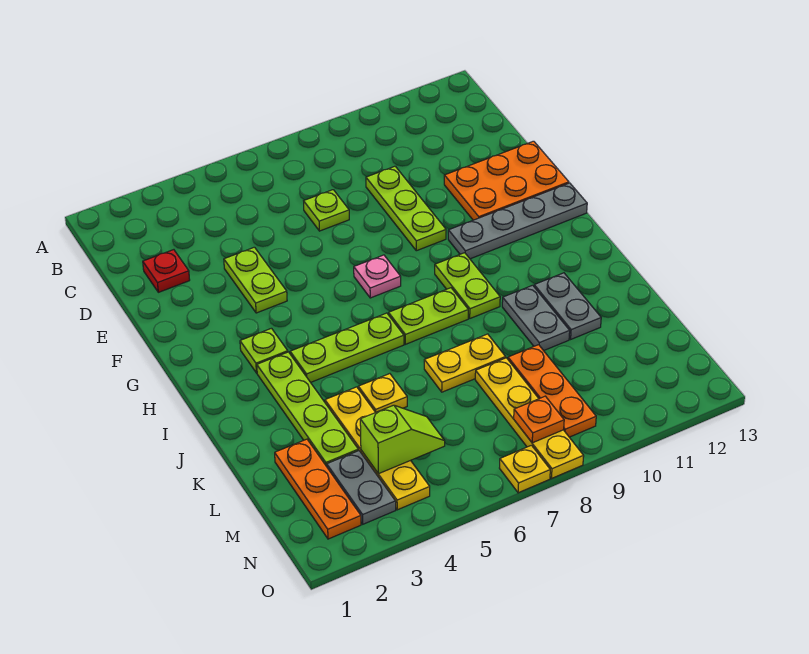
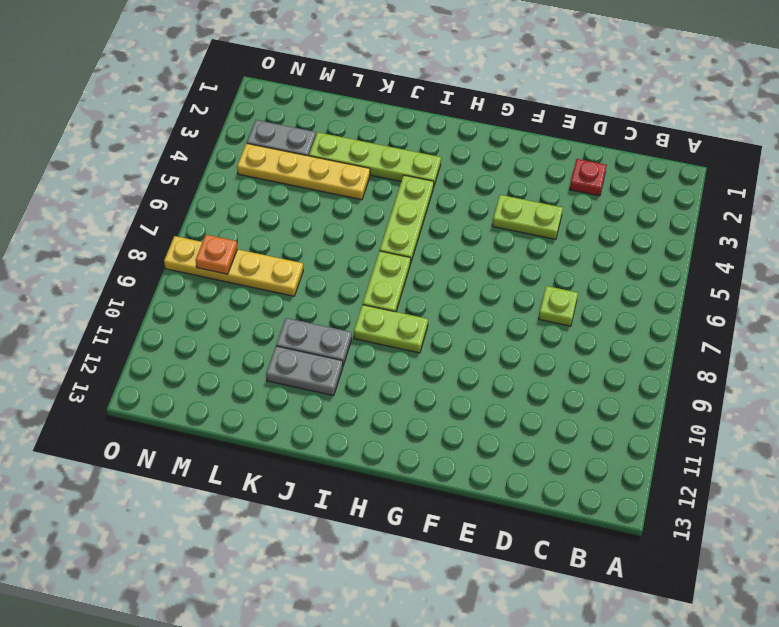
none -> lime plate D9:F9 level 1
none -> orange plate E11:F13 level 1
none -> pink plate G7 level 1

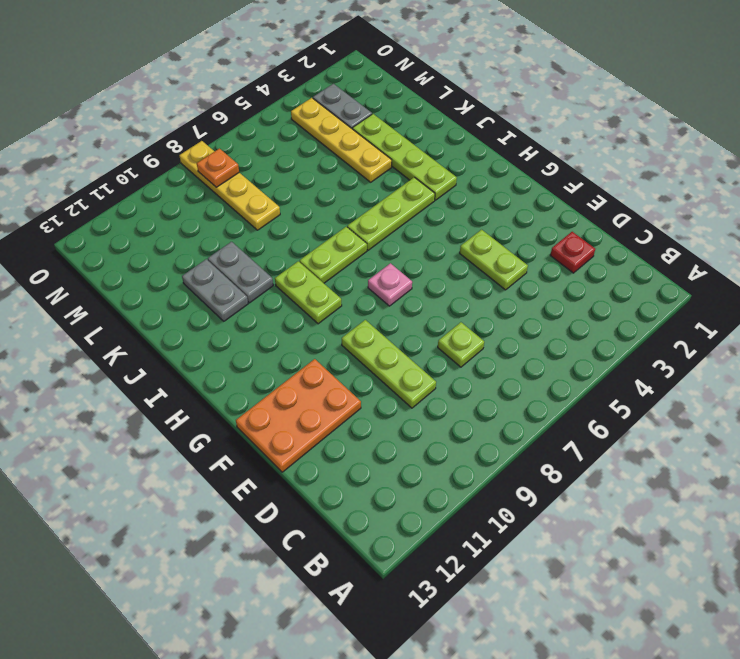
none -> grey plate G10:G13 level 1
none -> lime plate H3 level 1
none -> yellow plate K5 level 1

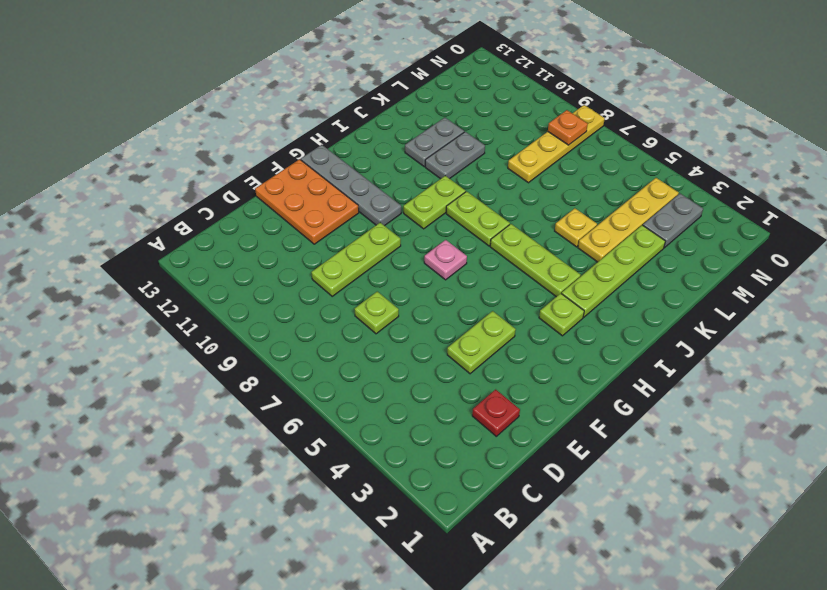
none -> yellow plate K7:K8 level 1
none -> orange plate L2:N2 level 1
none -> orange plate L9:N9 level 1

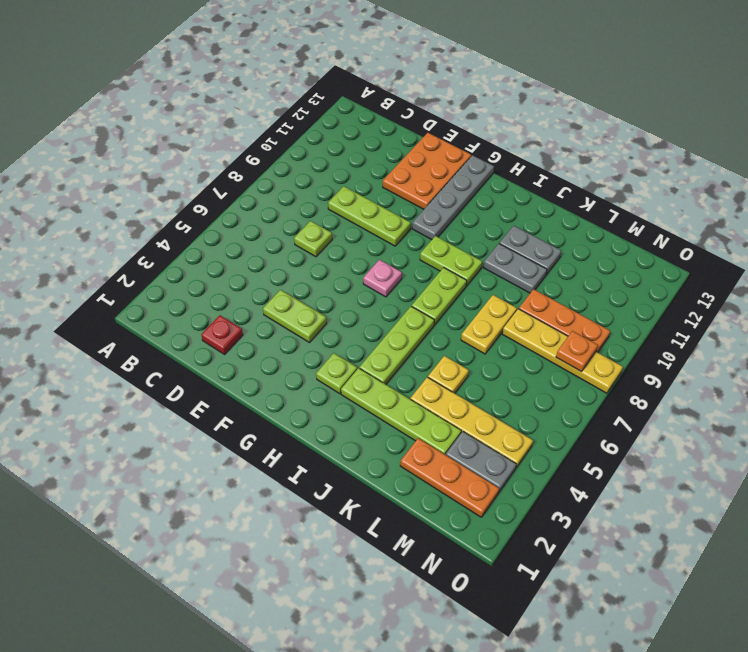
none -> yellow plate O7 level 1
none -> lime slope M4:M5 level 2 top 4

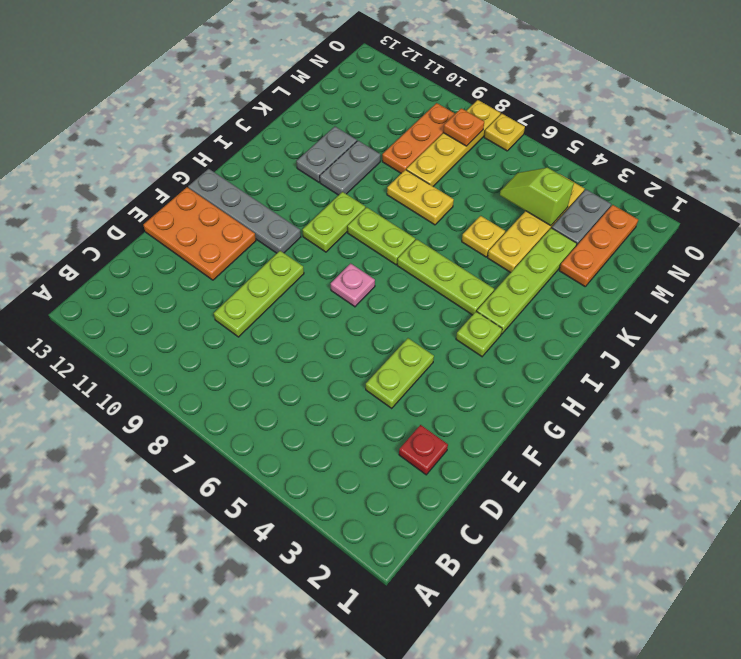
none -> lime plate D7 level 1

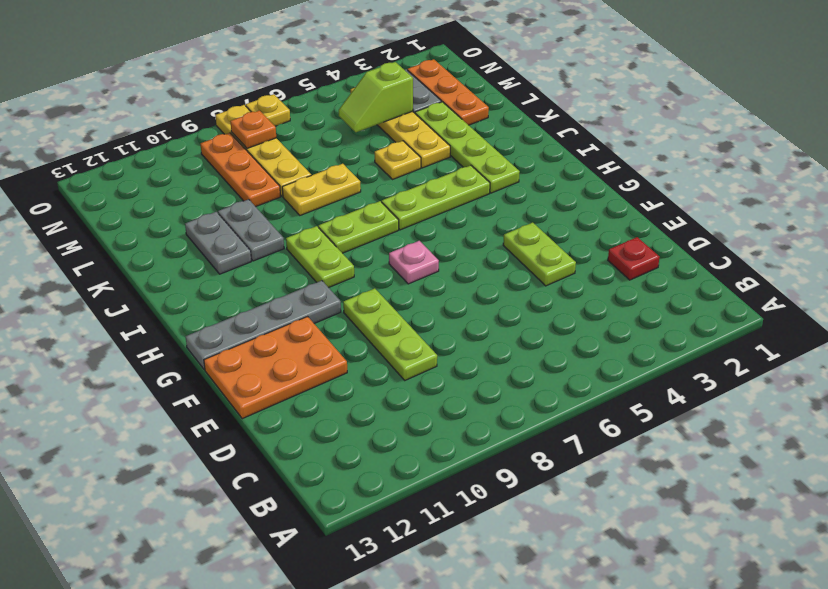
none -> lime plate D7 level 1
none -> lime plate H3 level 1

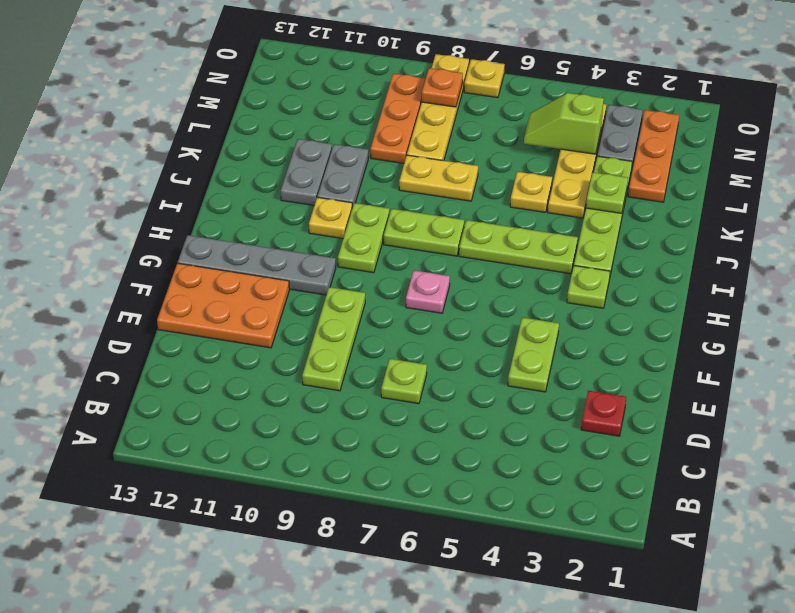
yellow plate I10 level 1 -> none
lime plate K3 level 2 -> none

